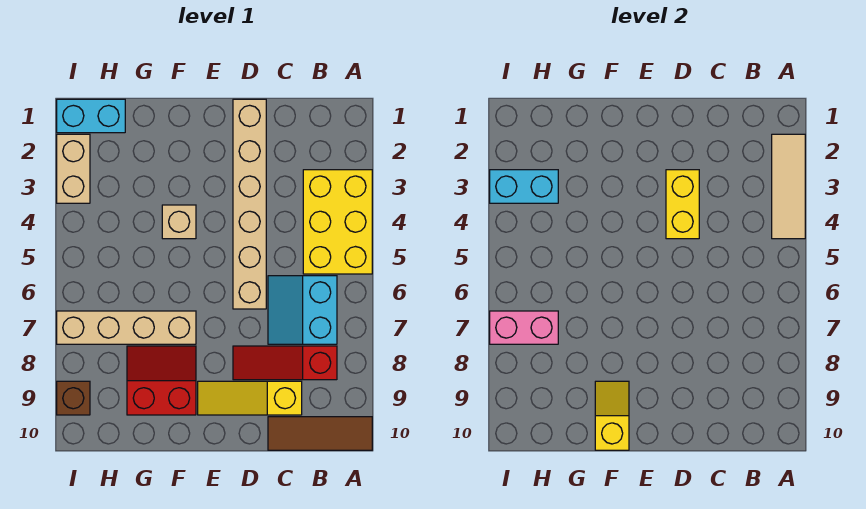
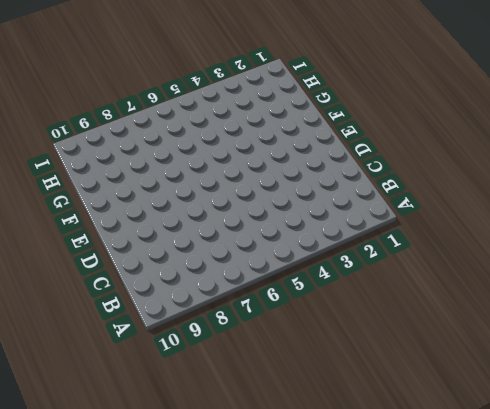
none -> yellow brick A3:B5 level 1
none -> brown tile A10:C10 level 1
none -> cyan slope B6:C7 level 1 top B

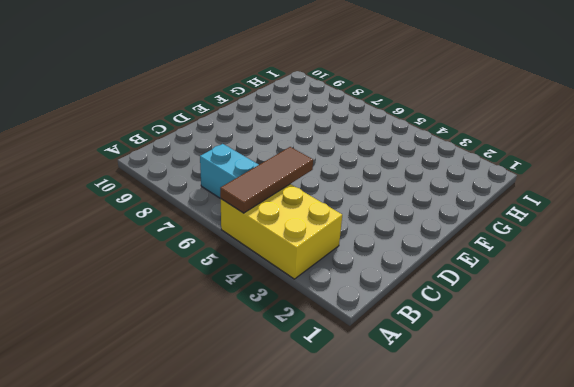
brown tile A5:C5 level 2 -> brown tile A10:C10 level 1
none -> red slope B8:D8 level 1 top B
none -> yellow slope C9:E9 level 1 top C
none -> tan brick D1:D6 level 1

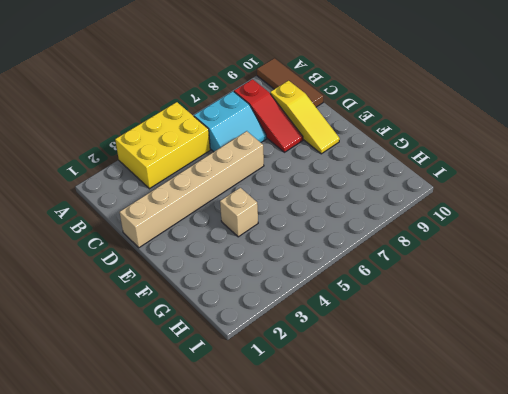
none -> tan brick F7:I7 level 1
none -> red slope F8:G9 level 1 top 9
none -> cyan brick H1:I1 level 1

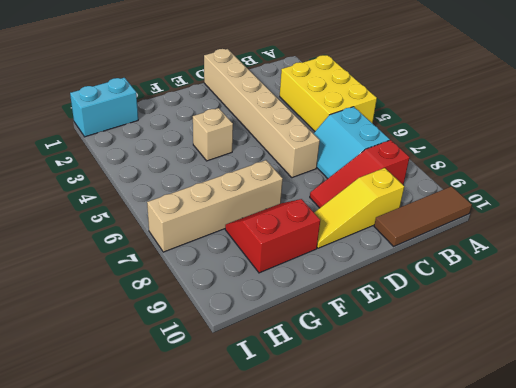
none -> tan brick I2:I3 level 1
none -> brown brick I9 level 1
none -> tan tile A2:A4 level 2

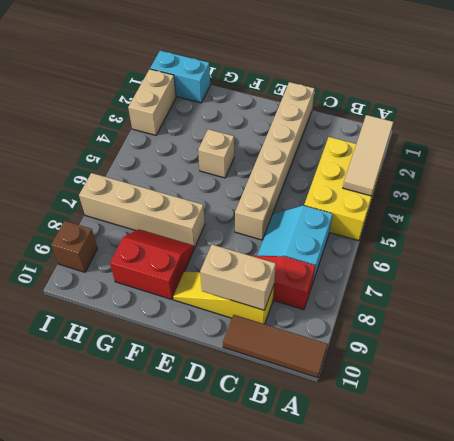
tan brick C9:D9 level 2 -> none
none -> yellow brick D3:D4 level 2
none -> yellow slope F9:F10 level 2 top 10
none -> cyan brick H3:I3 level 2

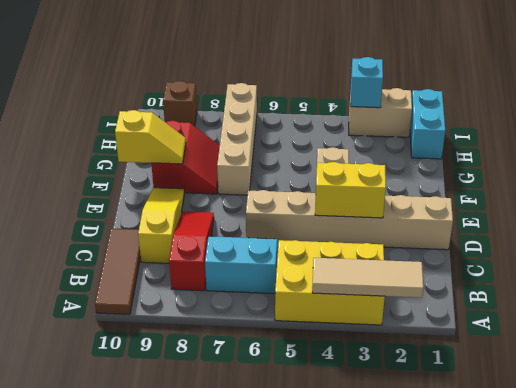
cyan brick I3 level 2 -> cyan brick H3:I3 level 2
none -> pink brick H7:I7 level 2

